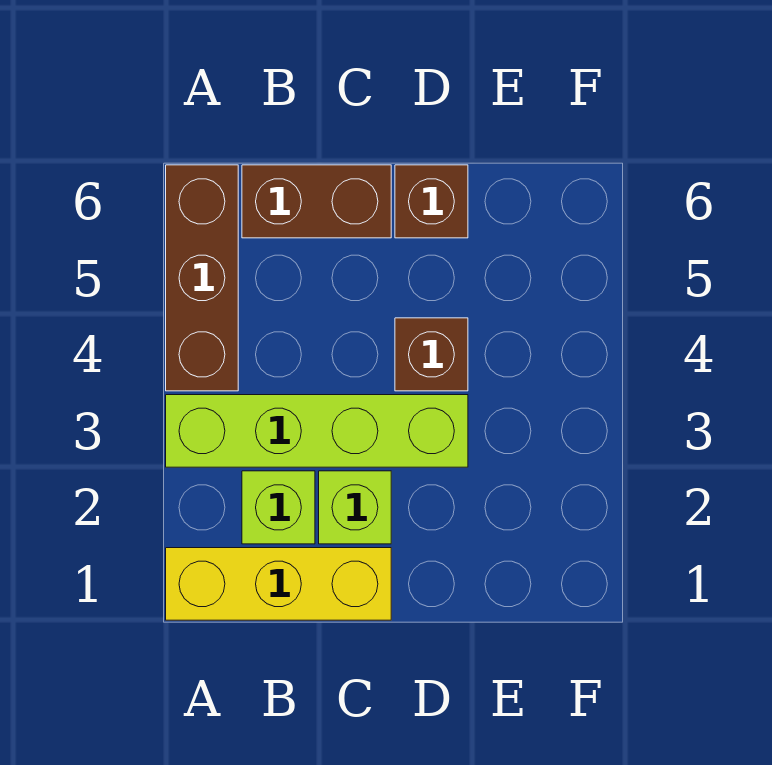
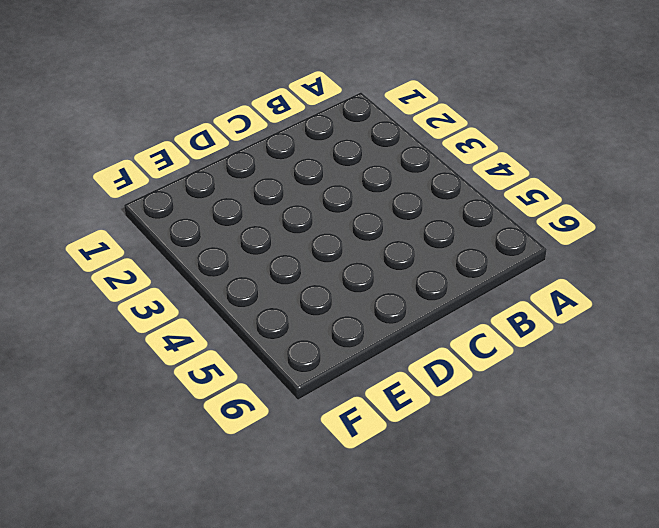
none -> yellow brick A1:C1 level 1
none -> lime brick A3:D3 level 1

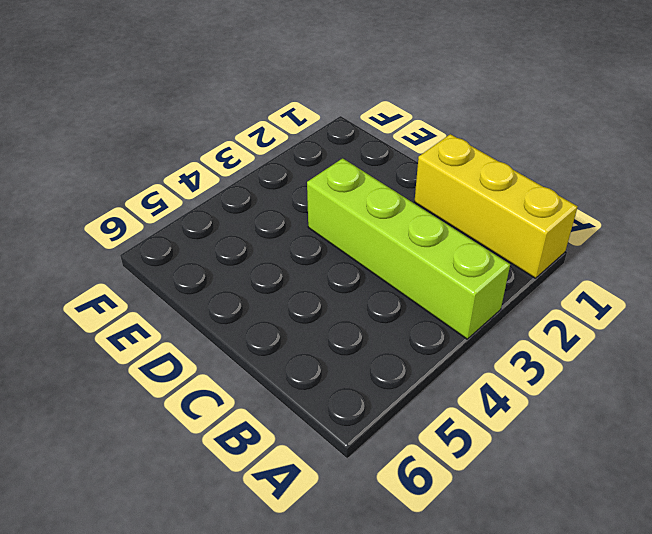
none -> brown brick A4:A6 level 1
none -> lime brick B2 level 1

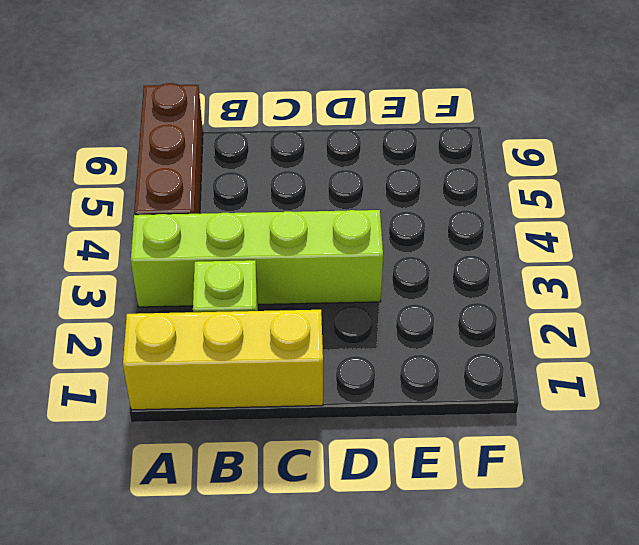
none -> brown brick B6:C6 level 1
none -> lime brick C2 level 1

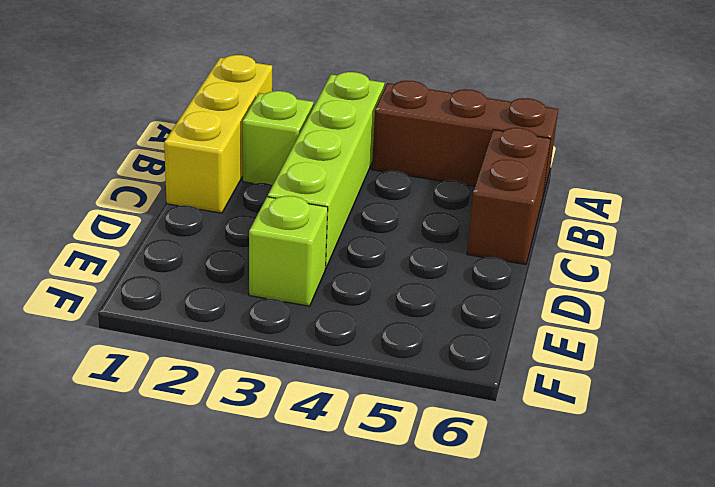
lime brick E3 level 1 -> lime brick C2 level 1
none -> brown brick D4 level 1
none -> brown brick D6 level 1

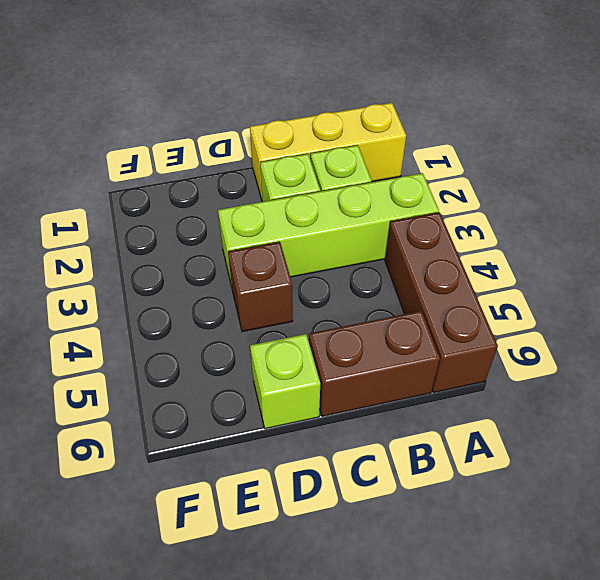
lime brick D6 level 1 -> brown brick D6 level 1

